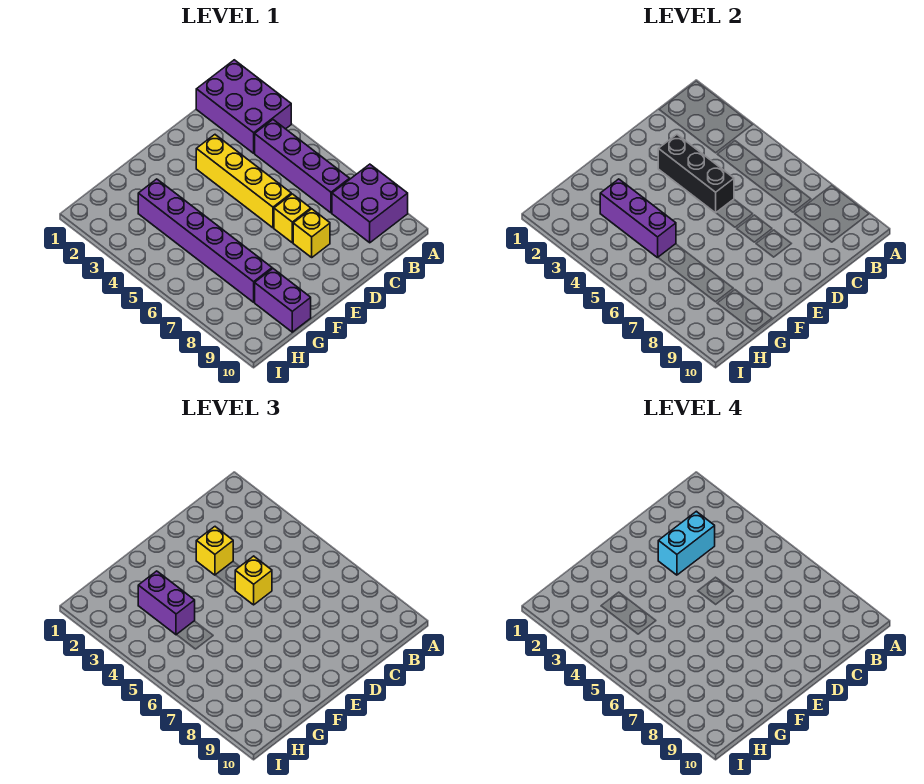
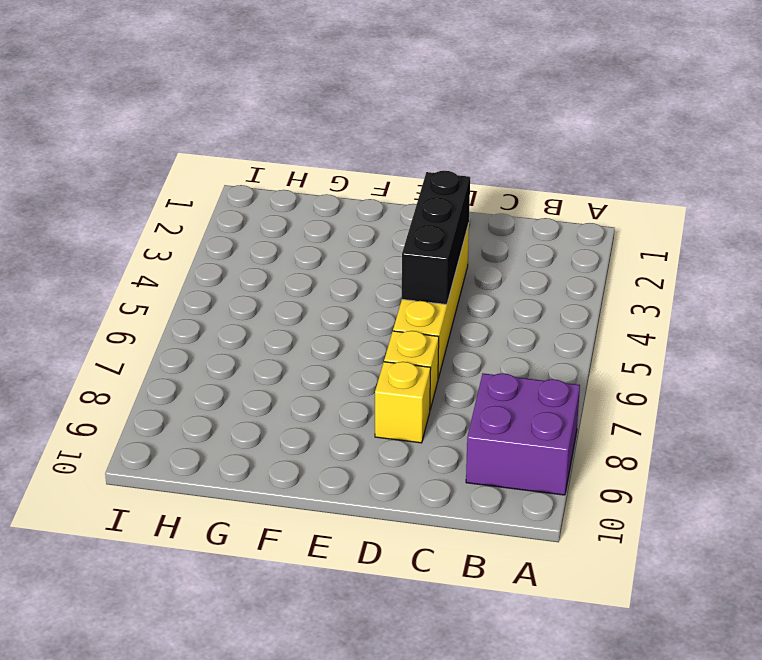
none -> purple brick A1:B3 level 1
none -> purple brick B4:B7 level 1
none -> purple brick G3:G8 level 1

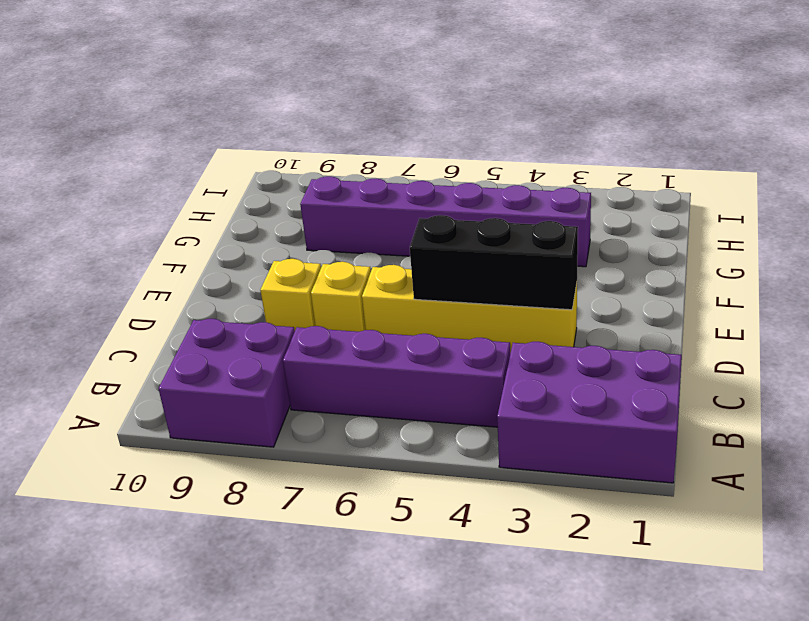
none -> purple brick G9:G10 level 1
none -> purple brick G3:G5 level 2
none -> yellow brick D3 level 3

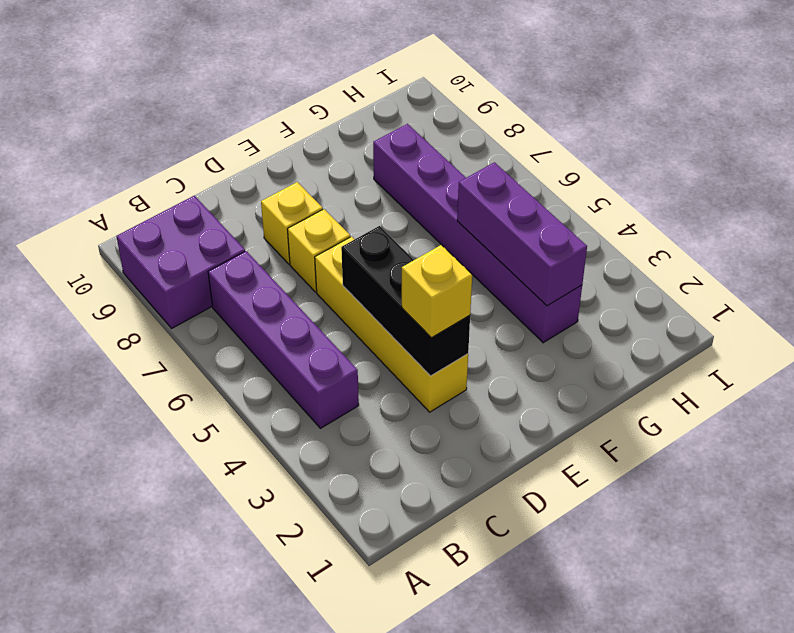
none -> purple brick A1:B3 level 1
none -> purple brick G9:G10 level 1
none -> yellow brick D5 level 3

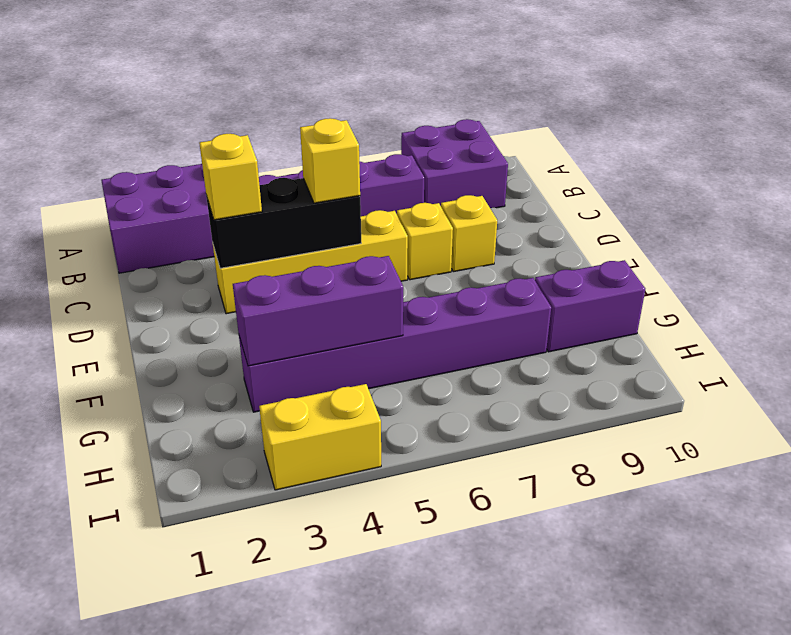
yellow brick I3:I4 level 1 -> none
none -> purple brick G3:G4 level 3
none -> cyan brick C3:D3 level 4

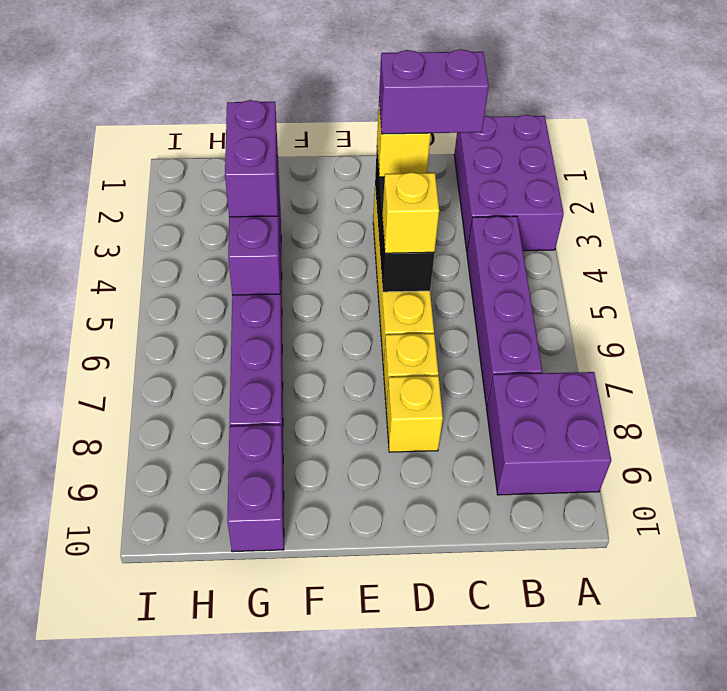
purple brick C3:D3 level 4 -> cyan brick C3:D3 level 4

